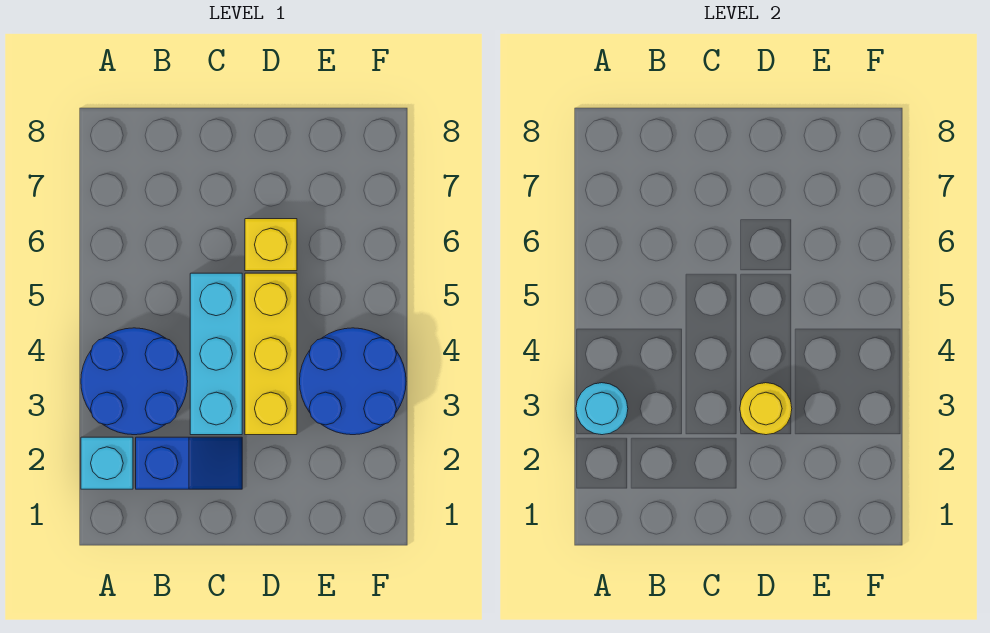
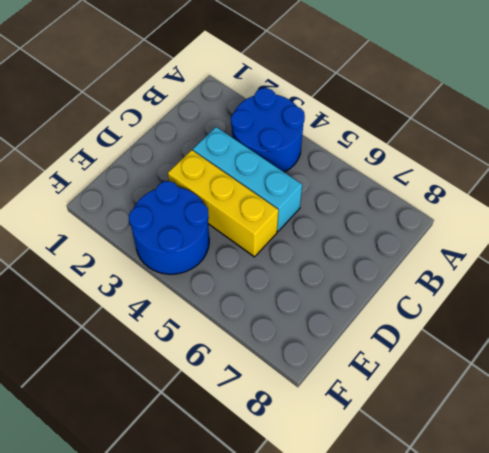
none -> cyan brick A2 level 1
none -> blue slope B2:C2 level 1 top B

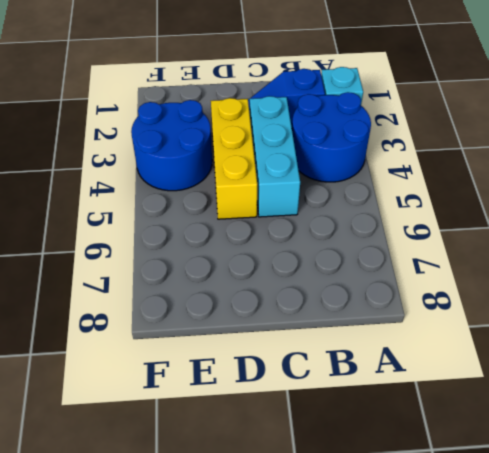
none -> yellow brick D6 level 1
none -> cyan round brick A3 level 2

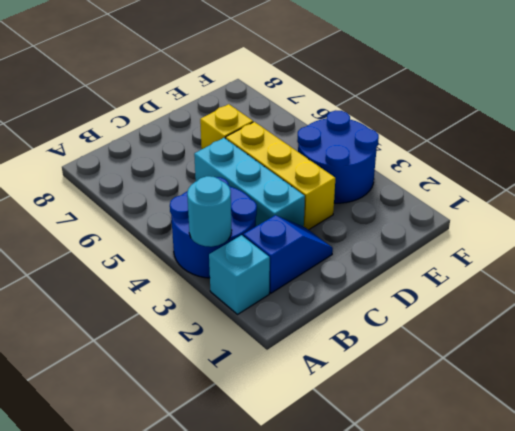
none -> yellow round brick D3 level 2

